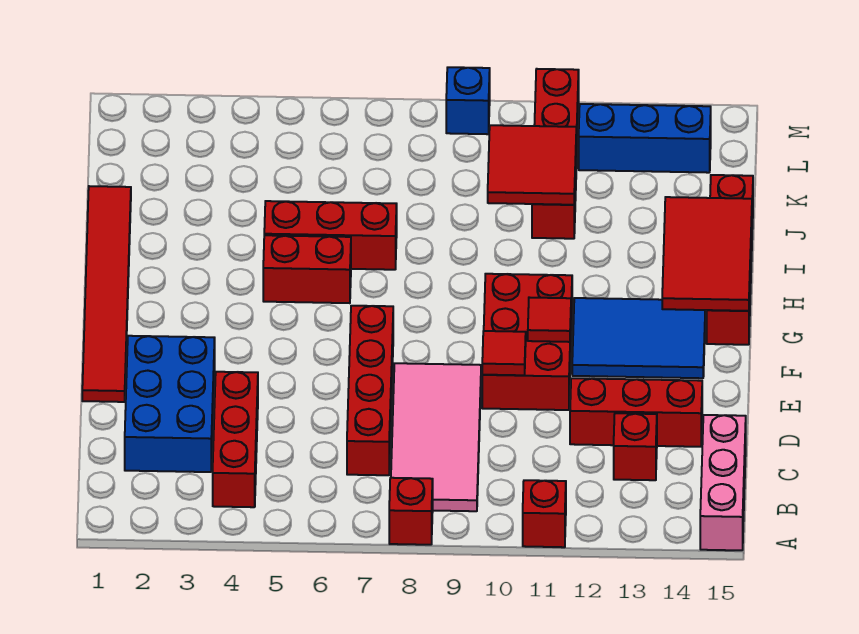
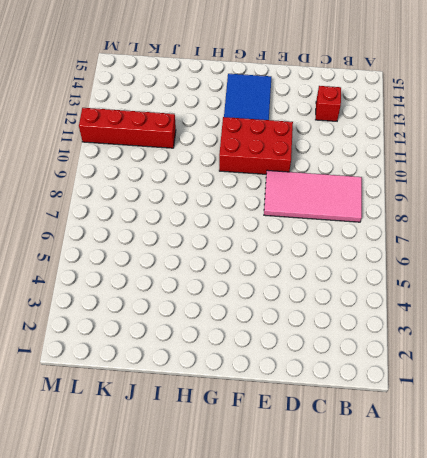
none -> red brick A8 level 1
none -> red brick A11 level 1
none -> pink brick A15:C15 level 1

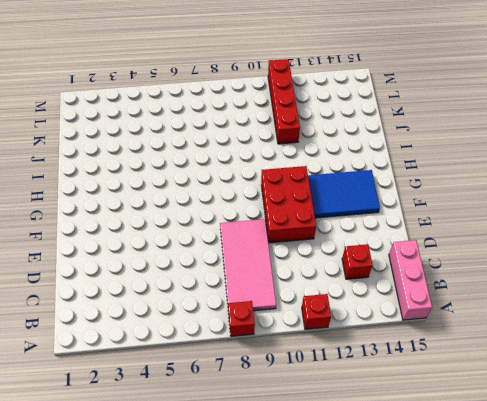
none -> red brick B4:D4 level 1
none -> blue brick C2:E3 level 1
none -> red brick C7:F7 level 1

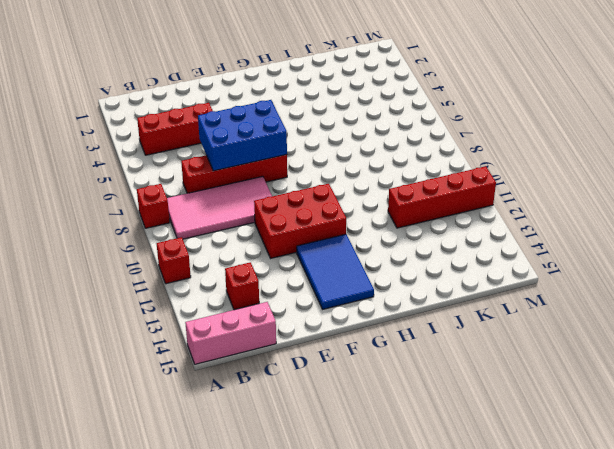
blue brick D6:F7 level 2 -> blue brick C2:E3 level 1
none -> red brick D12:D14 level 1
none -> red tile E1:J1 level 1
none -> red brick G15:J15 level 1

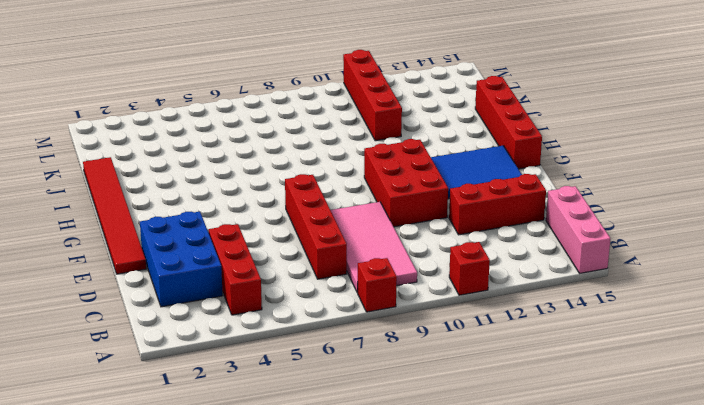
none -> red brick C13 level 1
none -> red brick H5:H6 level 1
none -> red brick I5:I7 level 1

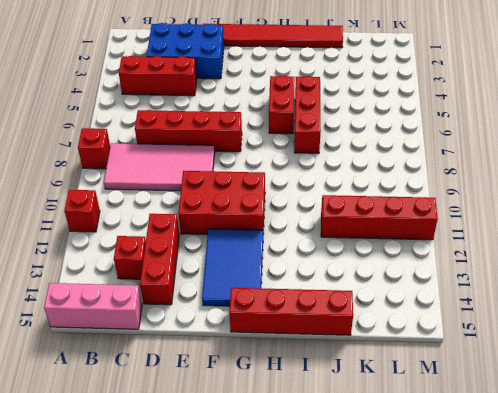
none -> blue brick L12:L14 level 1
none -> blue brick M9 level 1
none -> red tile E10 level 2

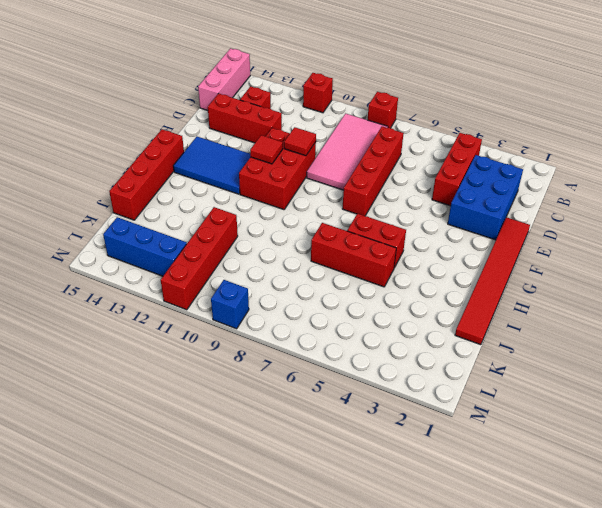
none -> red tile G14:I15 level 2
none -> red tile J10:K11 level 2

